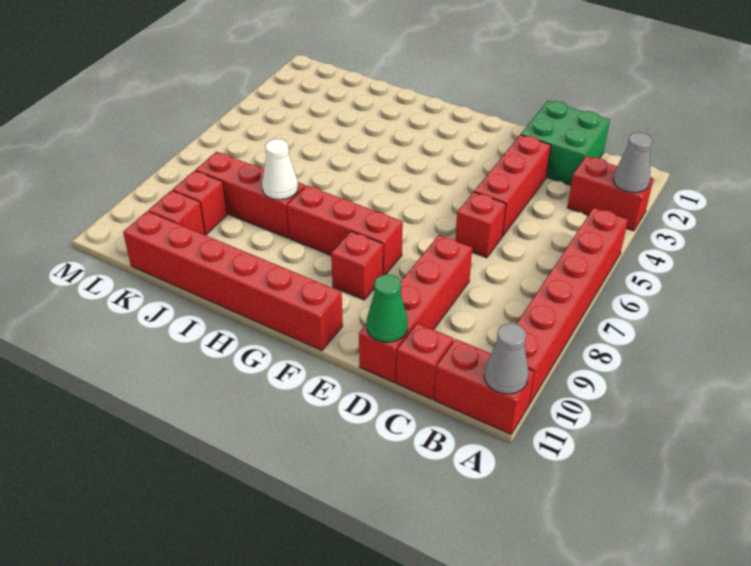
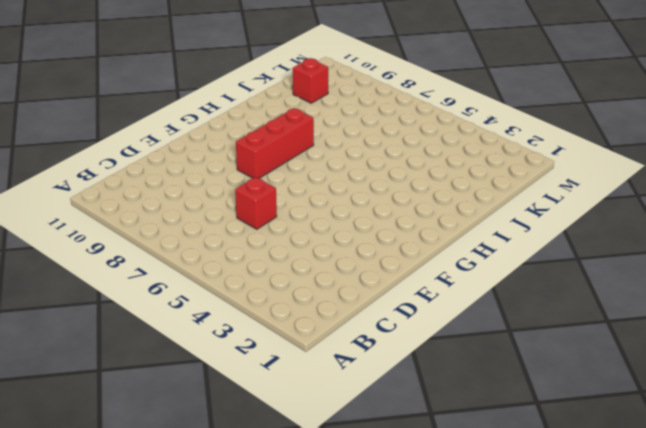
none -> red brick A3:B3 level 1
none -> red brick A5:A10 level 1
none -> red brick A11:B11 level 1

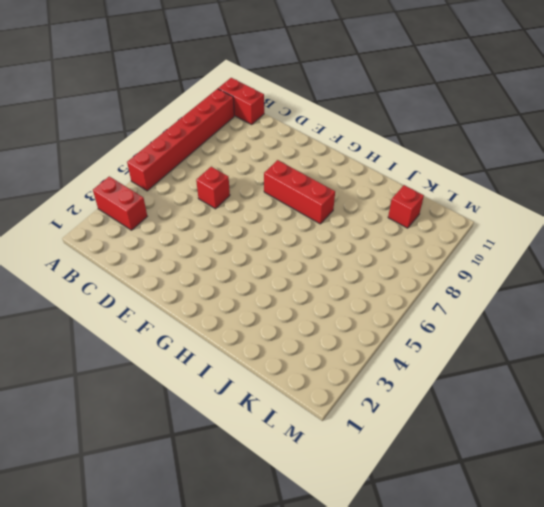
none -> green brick C1:D2 level 1
none -> red brick C11 level 1
none -> red brick D3:D5 level 1

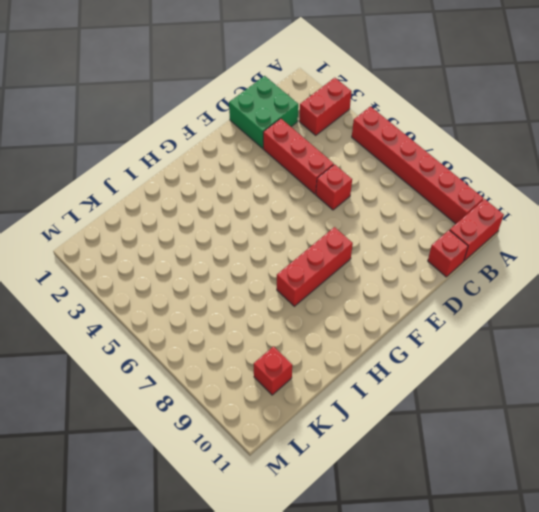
none -> red brick D8:D11 level 1
none -> red brick F9 level 1
none -> red brick F11:K11 level 1

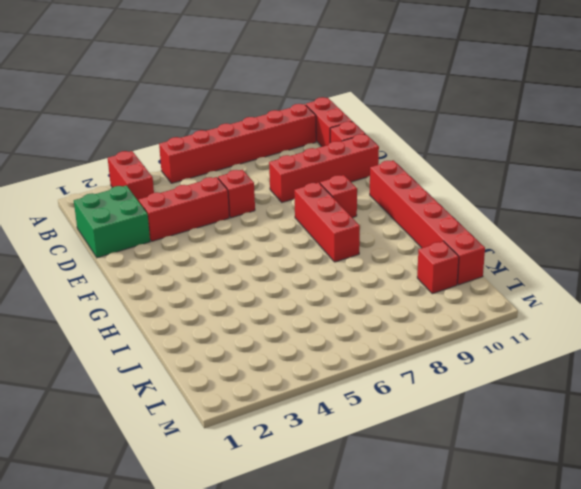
none -> red brick I8:K8 level 1
none -> red brick K9 level 1
none -> grey cone A3 level 2

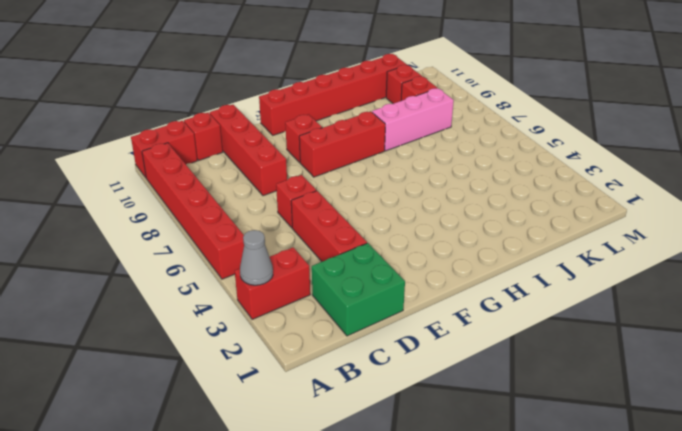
pink brick I8:K8 level 1 -> red brick I8:K8 level 1
none -> grey cone A11 level 2
none -> green cone D11 level 2
none -> white cone I8 level 2

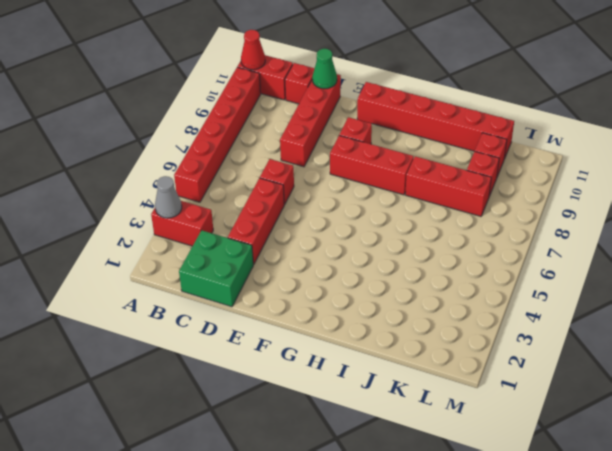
red cone A11 level 2 -> grey cone A11 level 2
none -> white cone I8 level 2

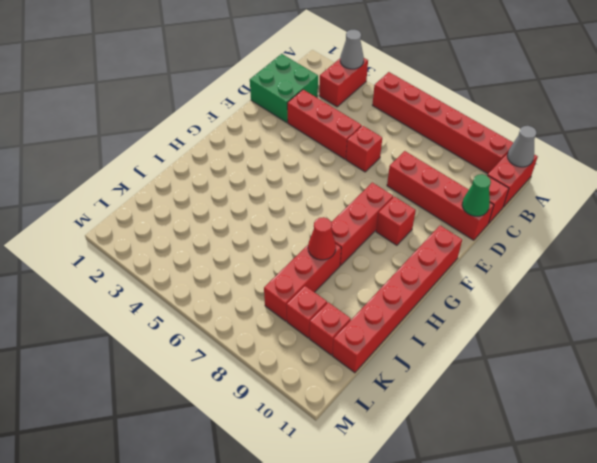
red cone I8 level 2 -> white cone I8 level 2

